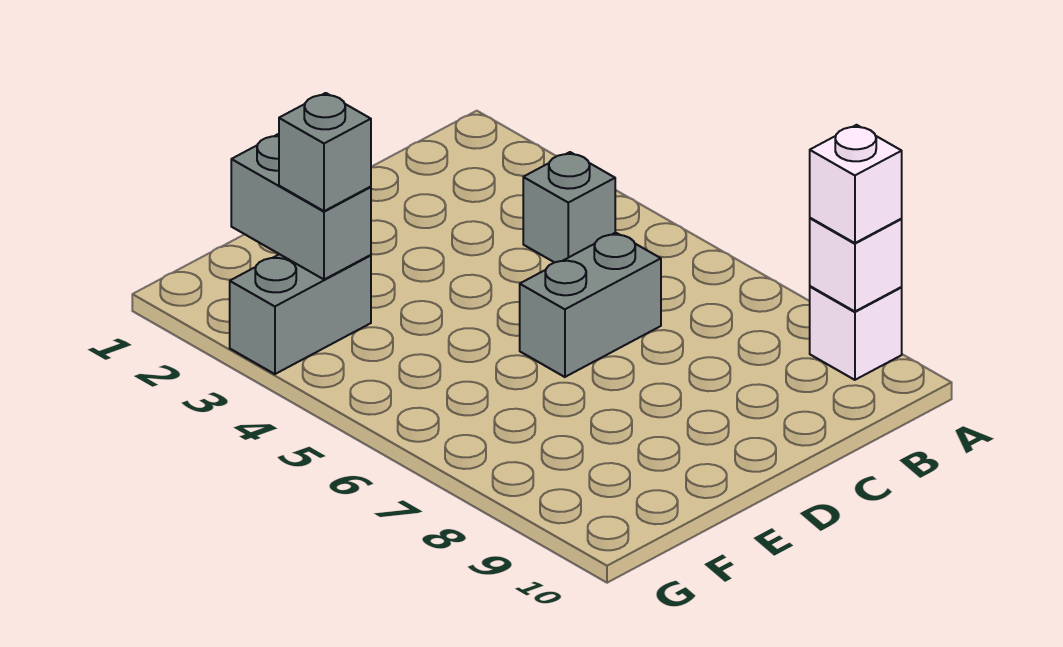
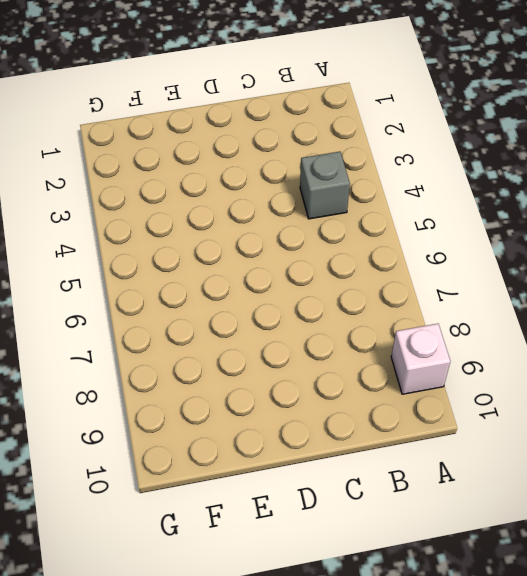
none -> grey brick C6:D6 level 1
none -> grey brick F3:G3 level 1

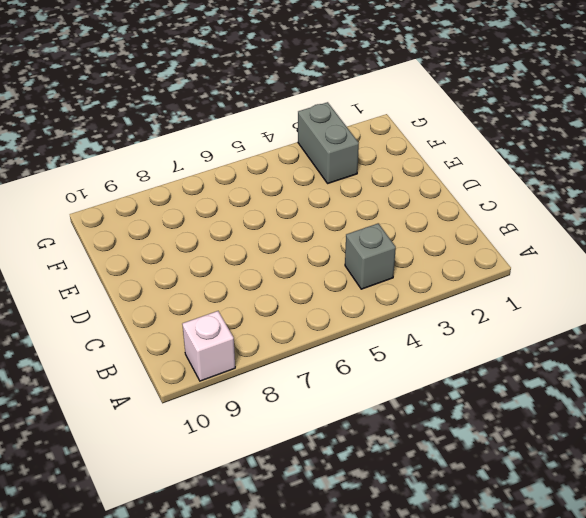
none -> grey brick C6:D6 level 1
none -> white brick A9 level 2

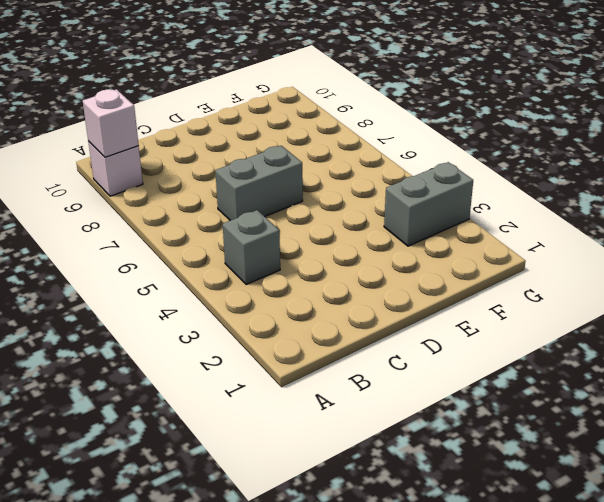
none -> grey brick F2:F3 level 2
none -> white brick A9 level 3

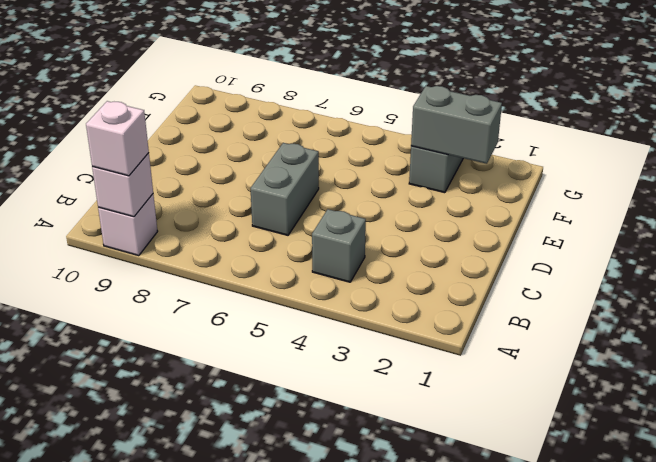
none -> grey brick F3 level 3

